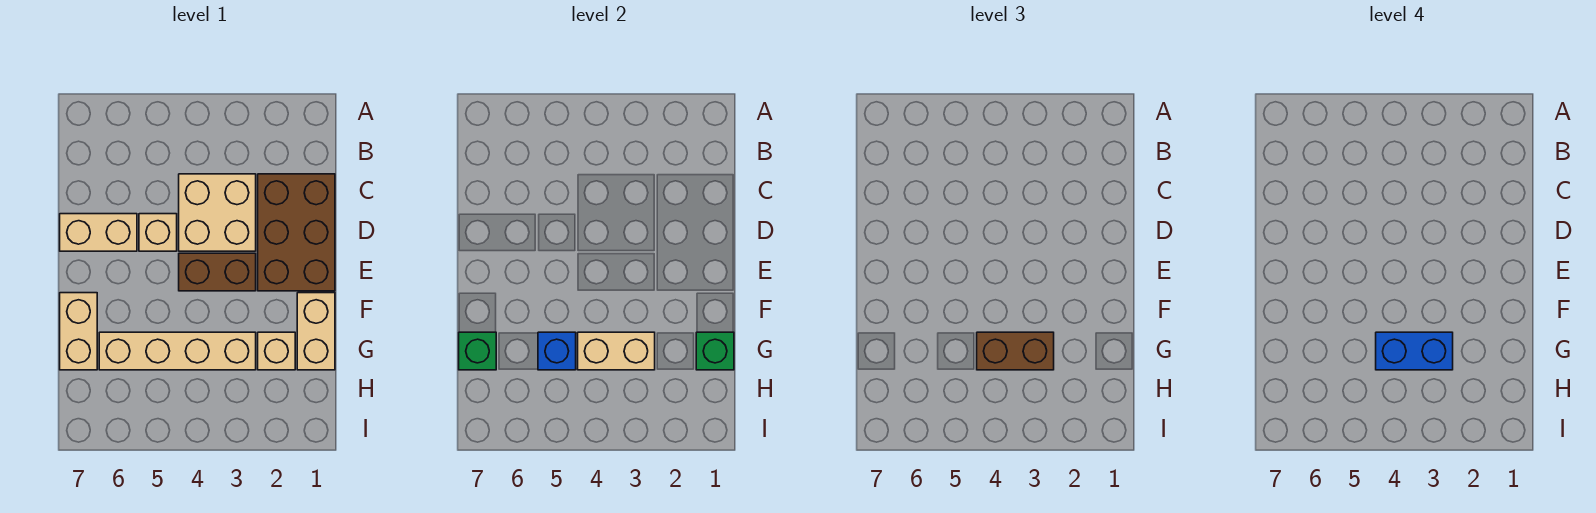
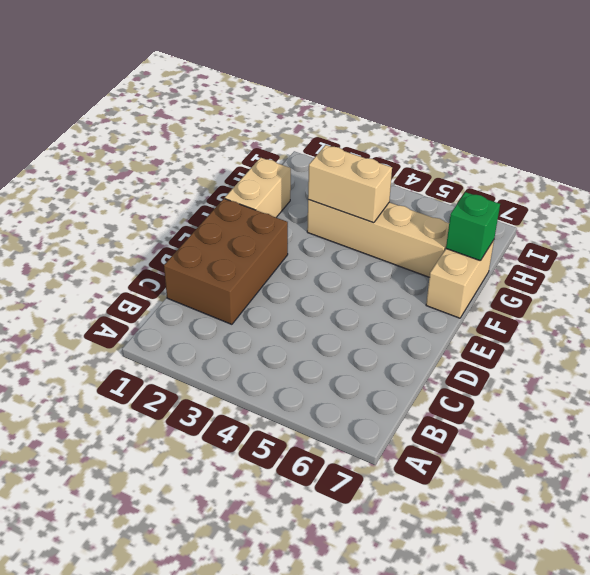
none -> tan brick C3:D4 level 1
none -> tan brick D5 level 1
none -> tan brick D6:D7 level 1

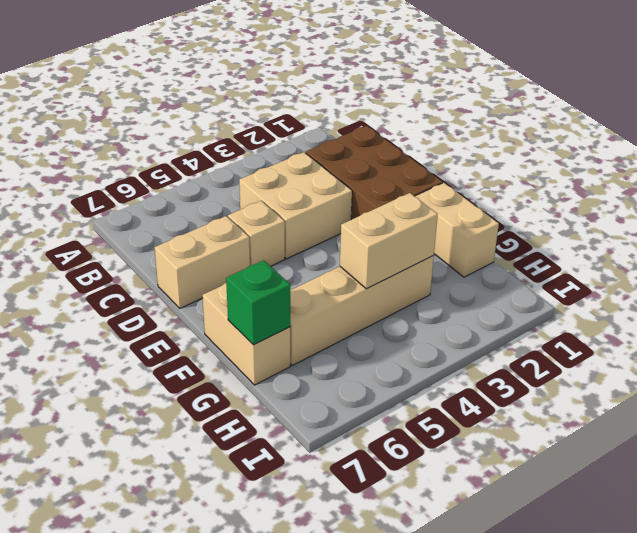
none -> brown brick E3:E4 level 1
none -> tan brick G2 level 1
none -> green brick G1 level 2

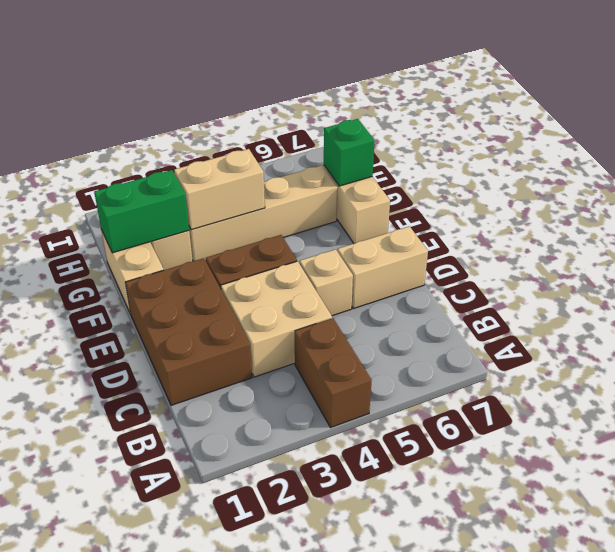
brown brick A4:B4 level 1 -> brown brick G3:G4 level 3
green brick G1:G2 level 2 -> green brick G1 level 2
none -> blue brick G5 level 2
none -> blue brick G3:G4 level 4

